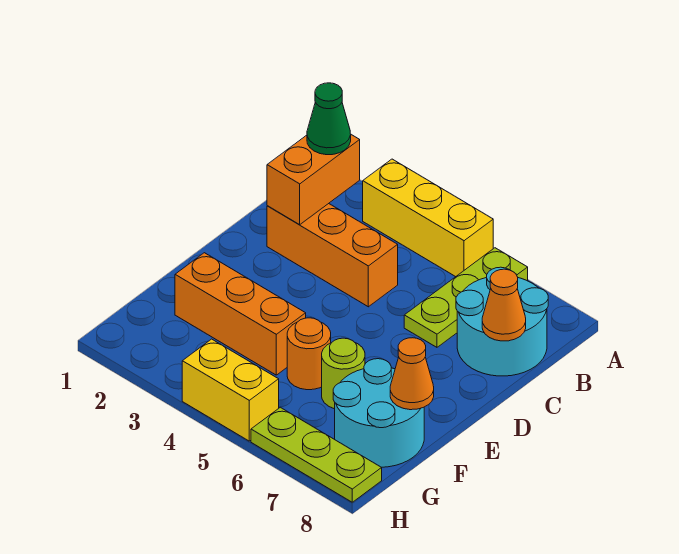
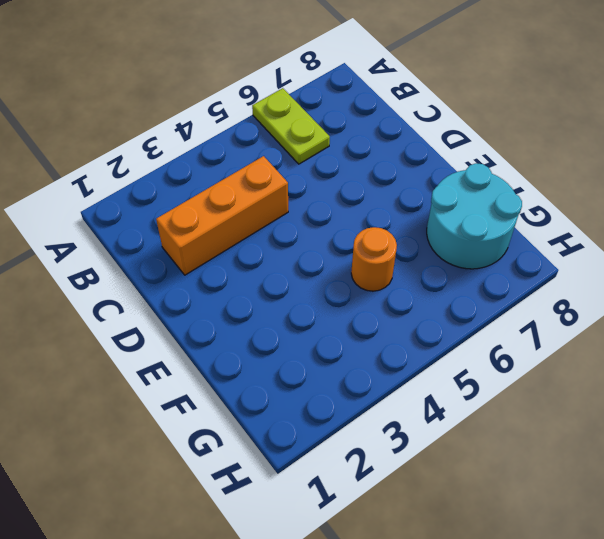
lime plate A6:B6 level 1 -> lime plate A6:C6 level 1
none -> yellow brick A3:A5 level 1
none -> cyan round brick B7:C8 level 1
none -> orange brick F2:F4 level 1

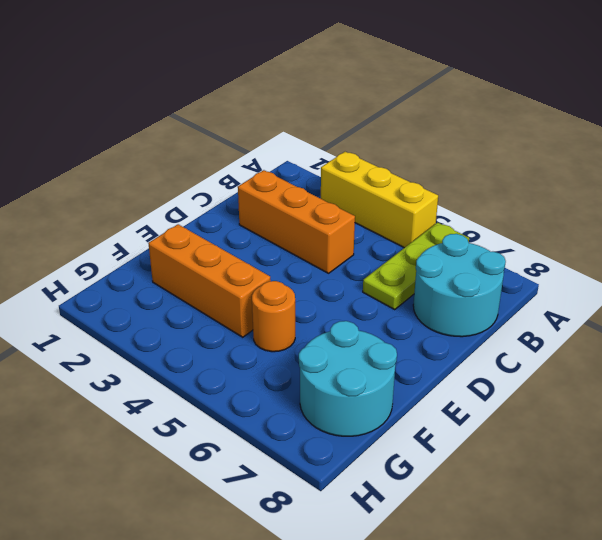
none -> lime round brick F6 level 1
none -> yellow brick H4:H5 level 1
none -> lime plate H6:H8 level 1

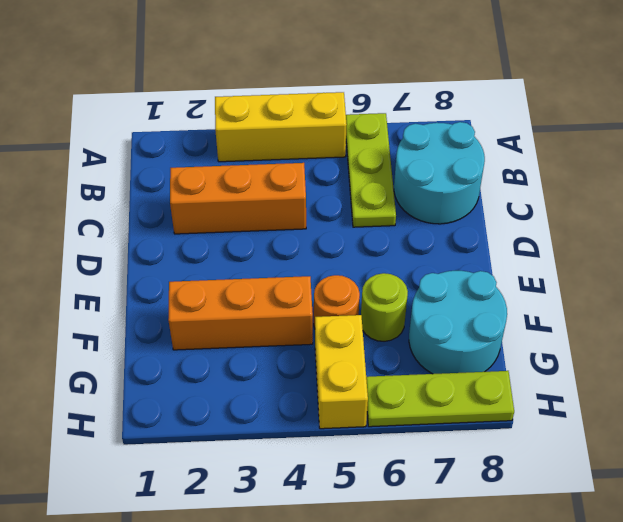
yellow brick G5:H5 level 1 -> yellow brick H4:H5 level 1
none -> orange brick B2:C2 level 2
none -> orange cone C8 level 2
none -> orange cone F8 level 2

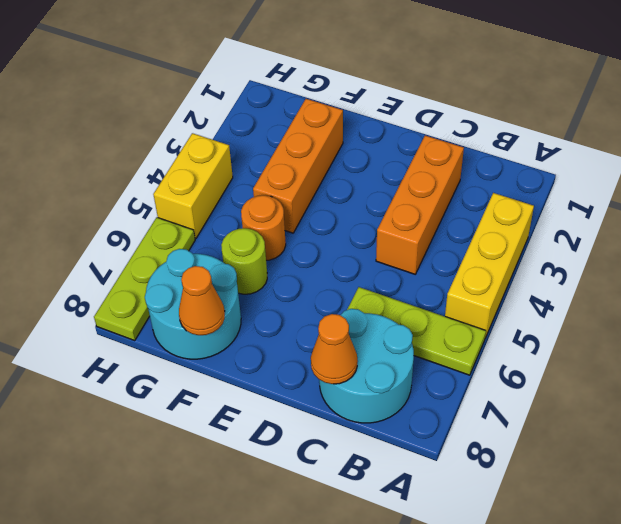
none -> orange brick B2:C2 level 2
none -> green cone B2 level 3

